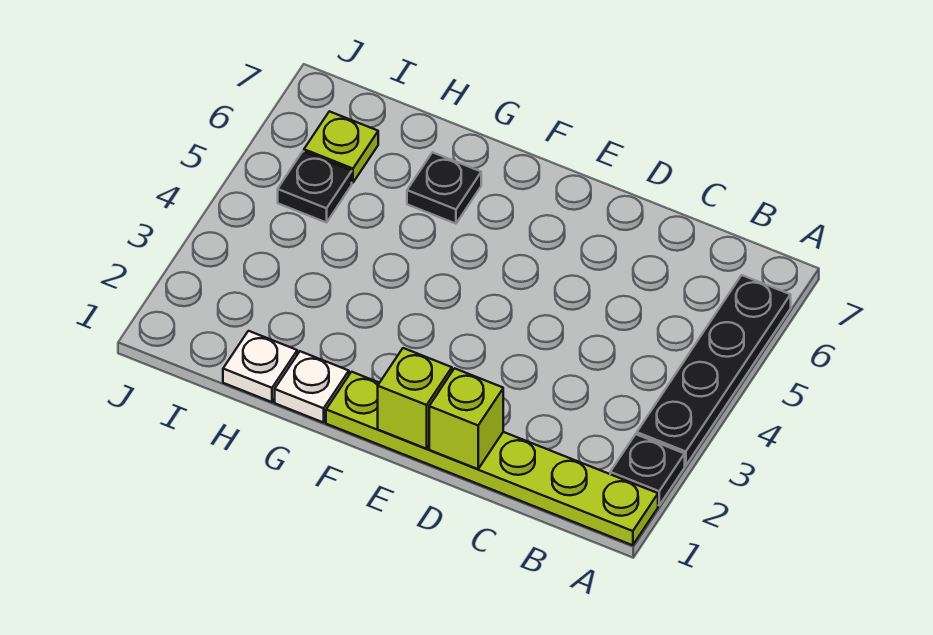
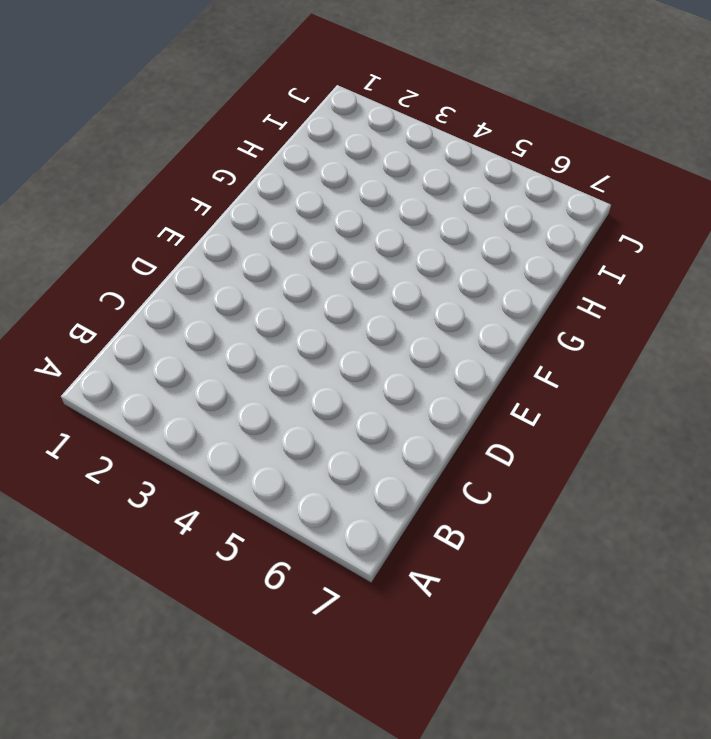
none -> lime plate A1:F1 level 1
none -> black plate A2 level 1

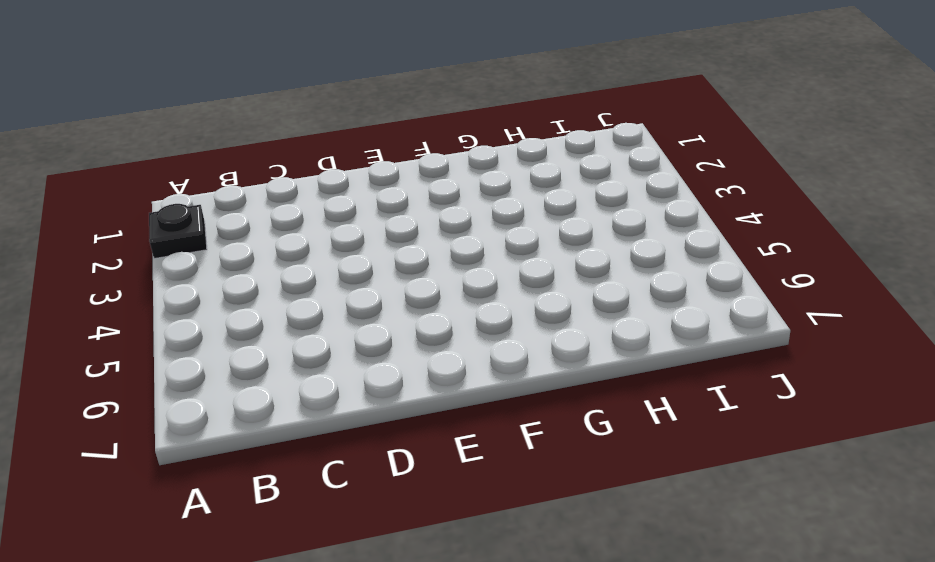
none -> lime plate A1:F1 level 1
none -> black plate A3:A6 level 1

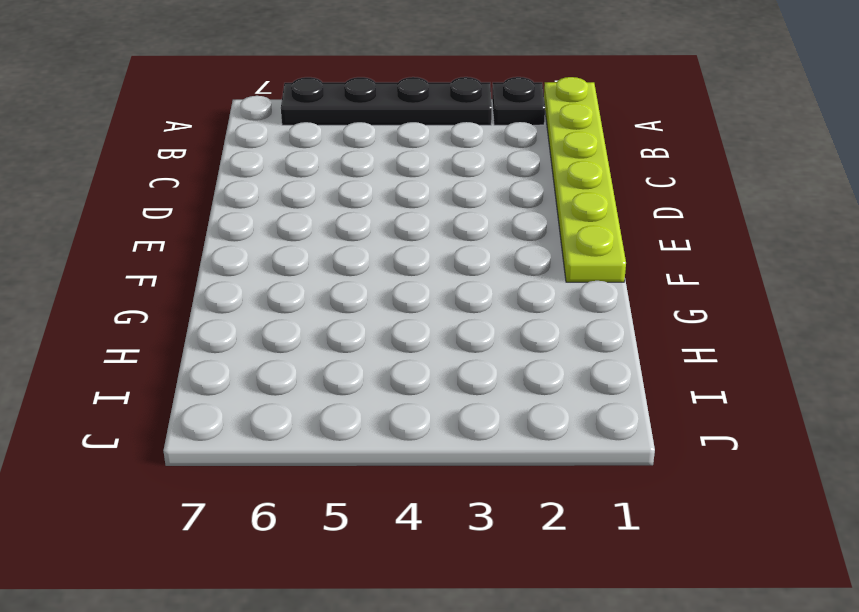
none -> white plate G1 level 1
none -> black plate G6 level 1

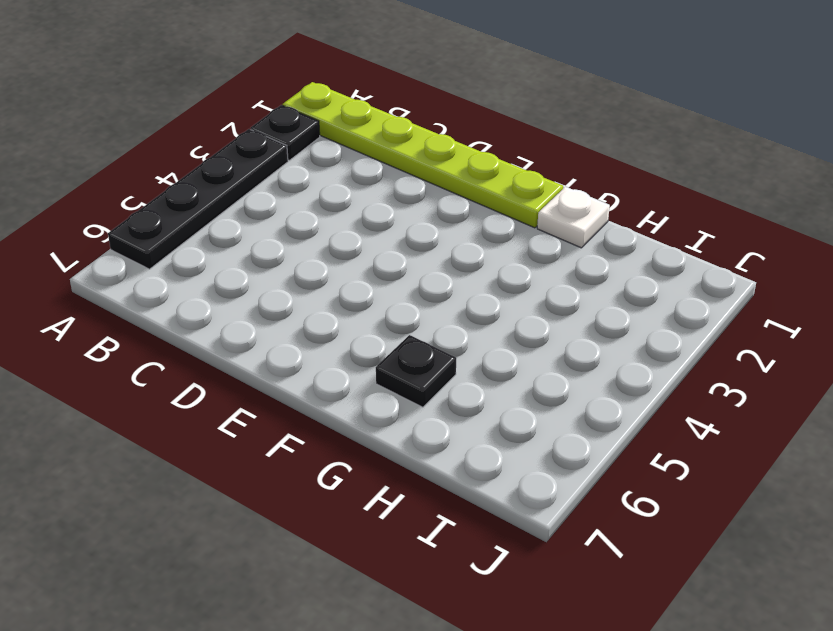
none -> white plate H1 level 1
none -> black plate I5 level 1

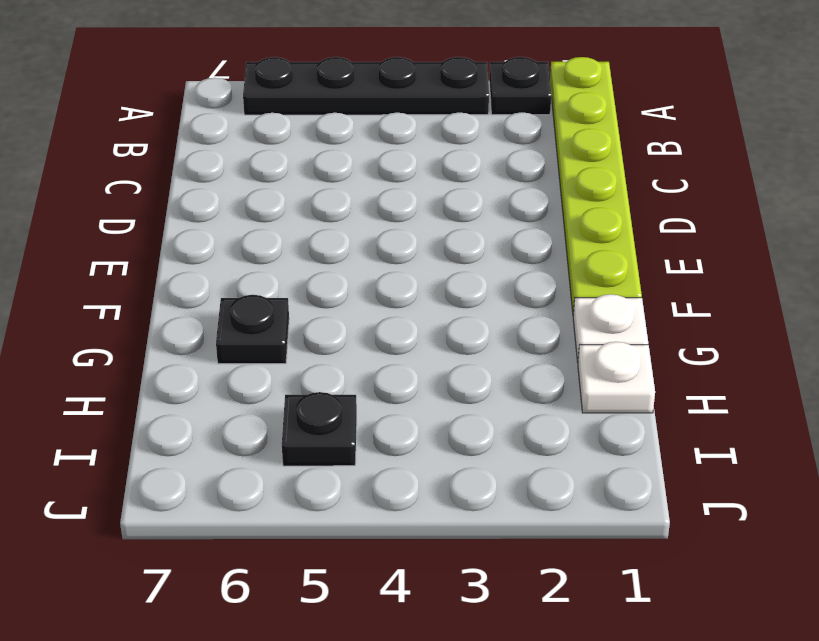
none -> lime plate I6 level 1
none -> lime brick D1 level 2

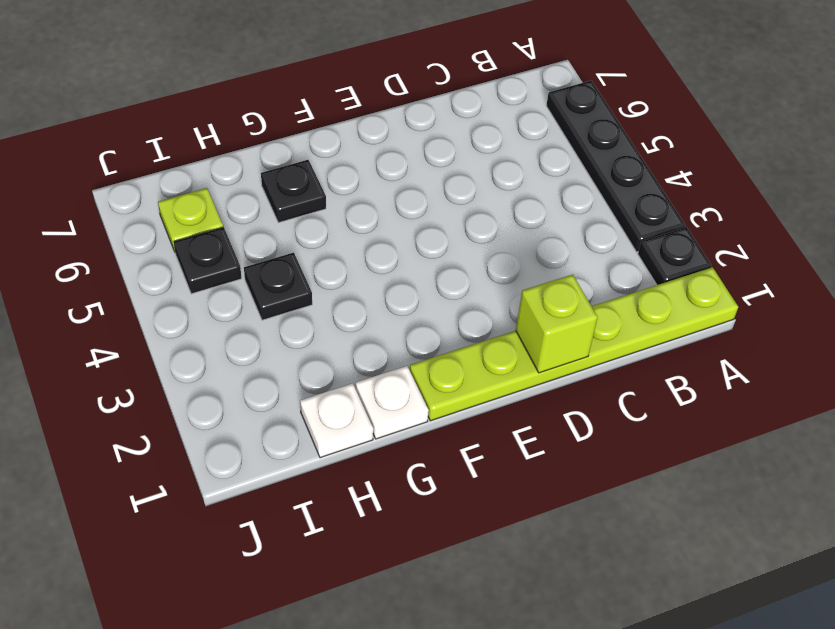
black plate H4 level 1 -> none
none -> lime brick E1 level 2

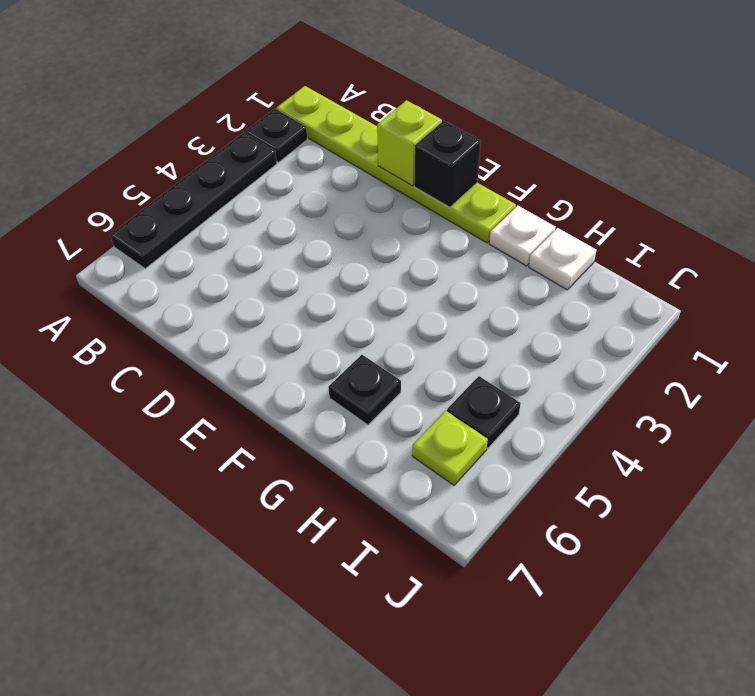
black brick E1 level 2 -> lime brick E1 level 2

